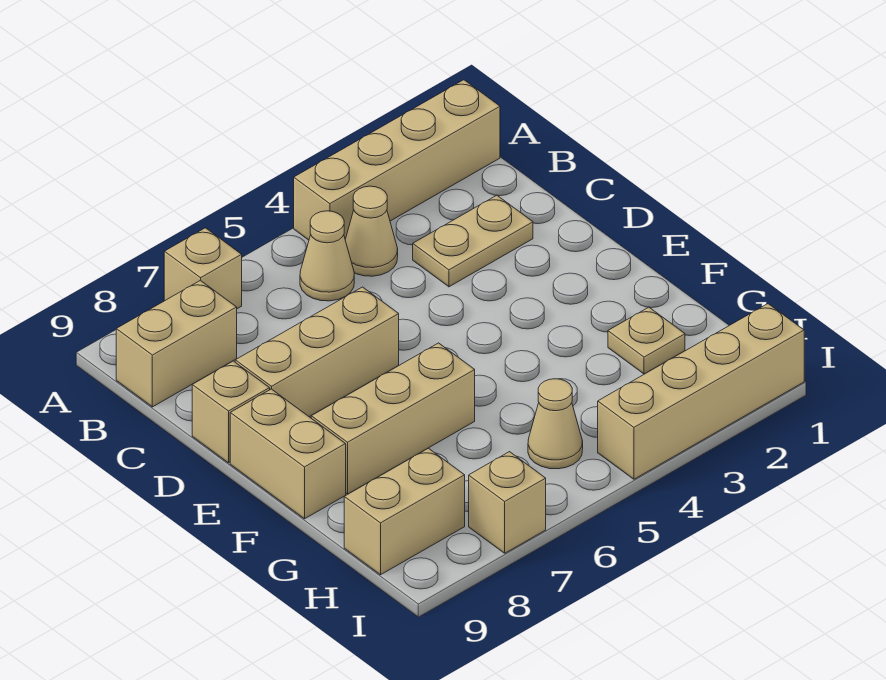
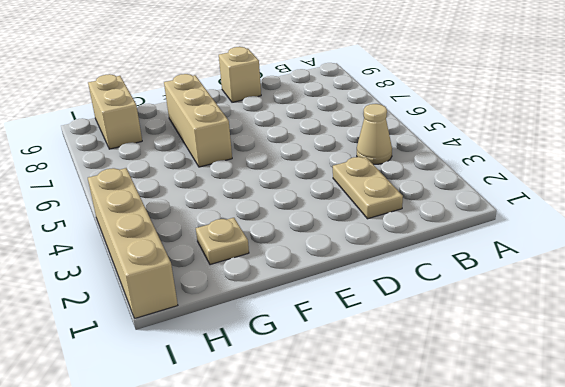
none -> tan brick A1:A4 level 1
none -> tan brick A7 level 1
none -> tan cone B5 level 1

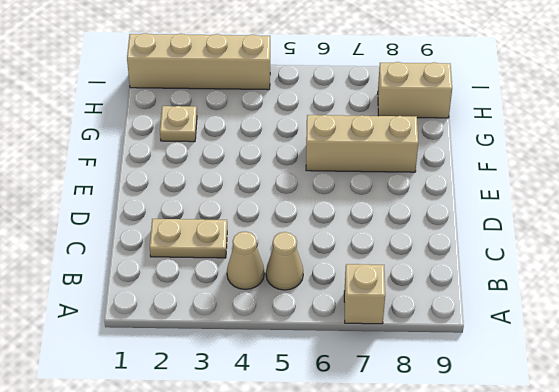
none -> tan brick A1:A4 level 1
none -> tan brick B8:B9 level 1
none -> tan brick D6:D8 level 1

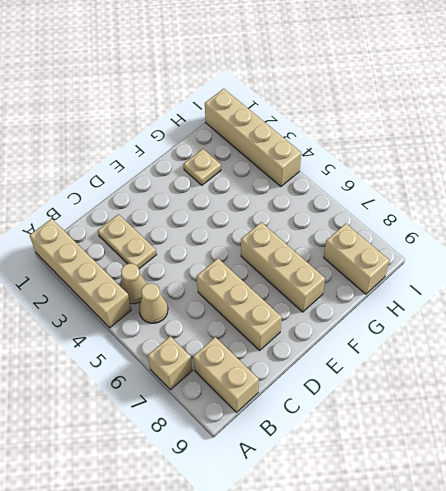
none -> tan brick D9 level 1
none -> tan brick E9:F9 level 1
none -> tan cone H5 level 1

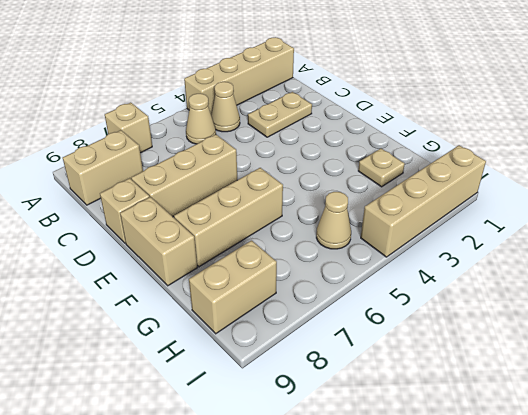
none -> tan brick I7 level 1

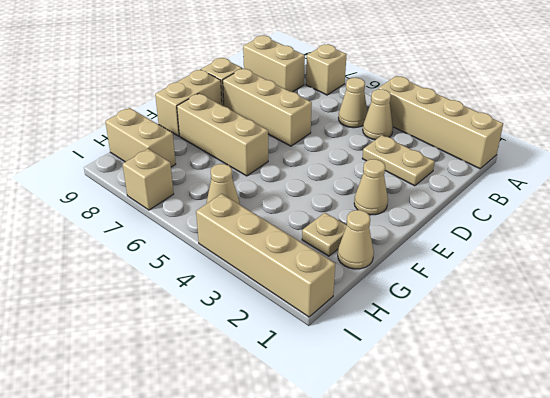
tan cone E2 level 1 -> none
tan cone G1 level 1 -> none

